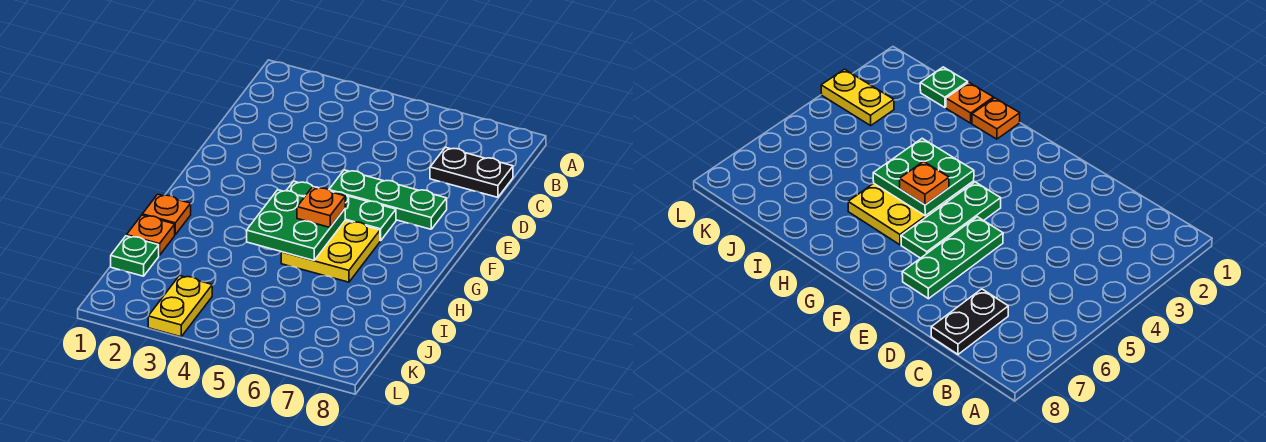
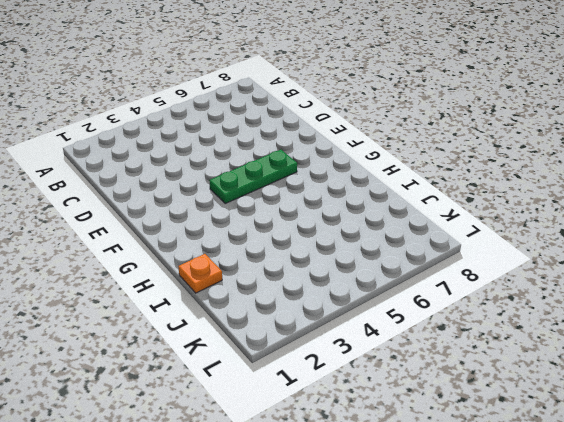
none -> black plate C7:C8 level 1
none -> green plate E5:E7 level 1

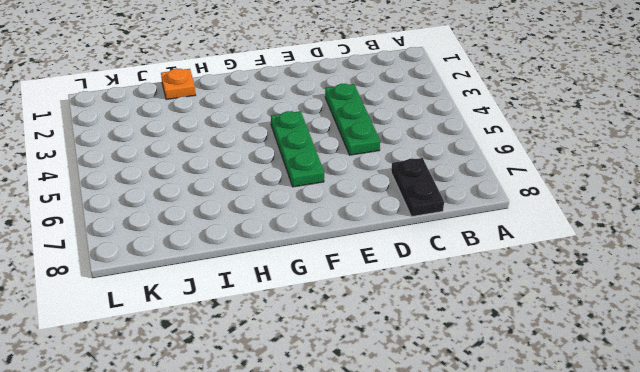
green plate D3:D5 level 1 -> green plate E5:E7 level 1
none -> yellow plate G5:H6 level 1
none -> orange plate H1 level 1

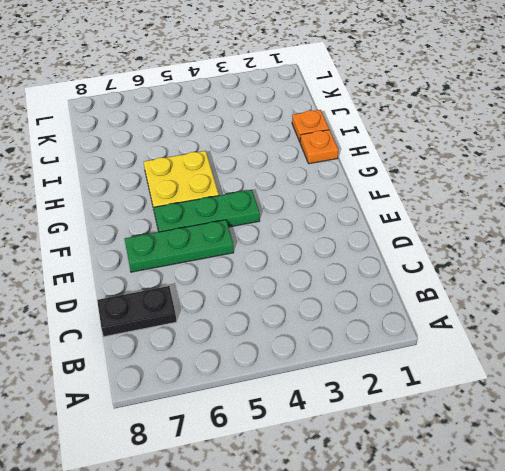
none -> green plate J1 level 1
none -> yellow plate K3:L3 level 1

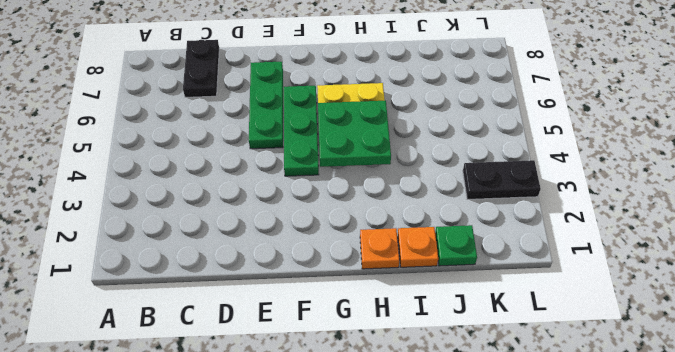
black plate K3:L3 level 1 -> yellow plate K3:L3 level 1
none -> orange plate G5 level 3

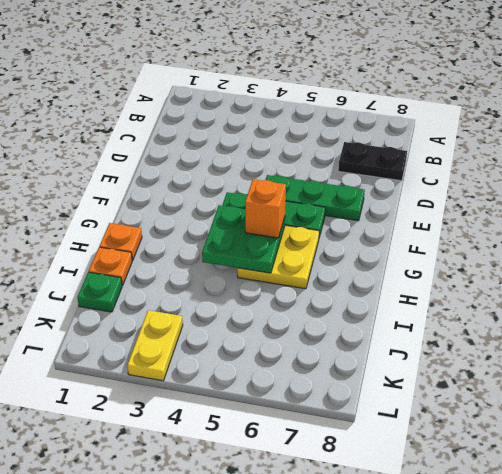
orange brick G5 level 3 -> orange plate G5 level 3

